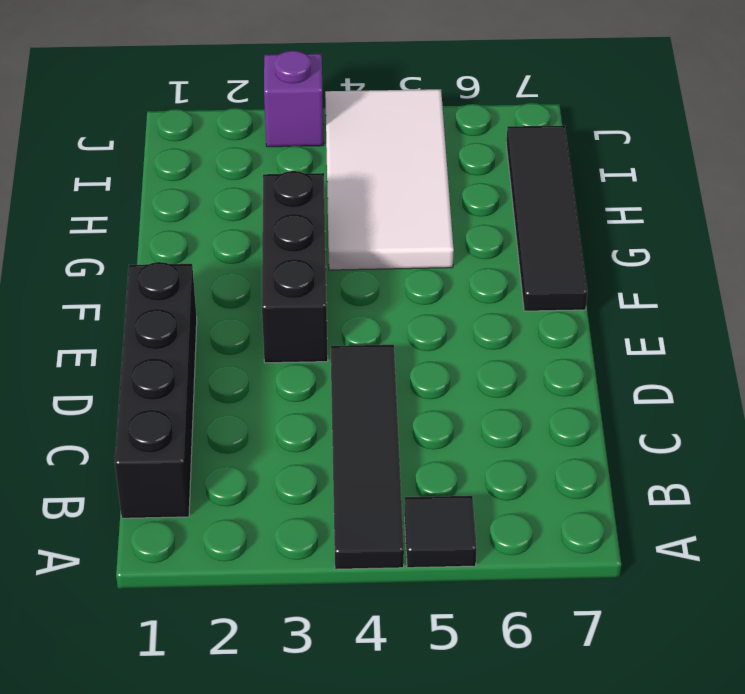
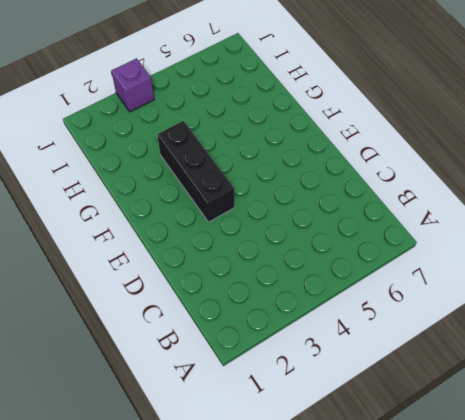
none -> black tile A4:D4 level 1
none -> black tile A5 level 1

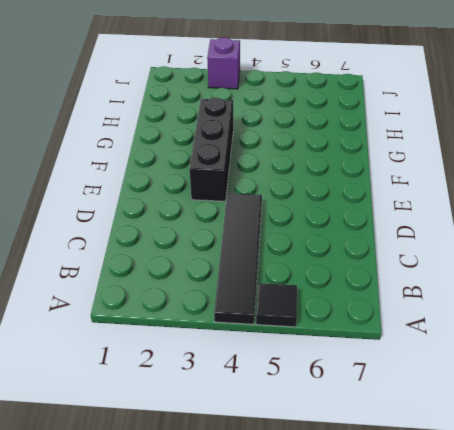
none -> black brick B1:E1 level 1
none -> black tile F7:I7 level 1

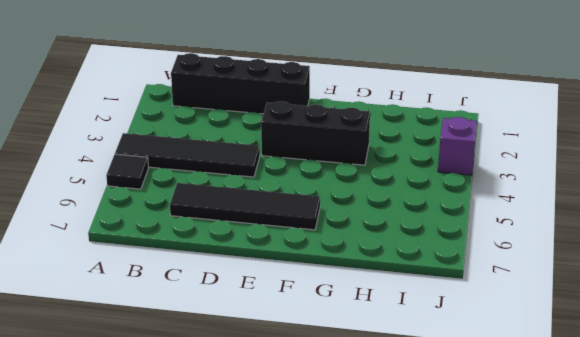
black tile C6:F6 level 1 -> black tile F7:I7 level 1
none -> white tile G4:J5 level 1

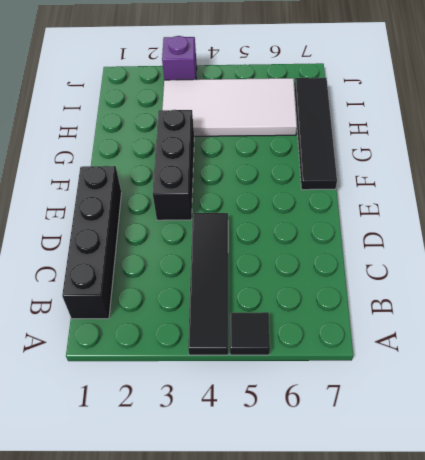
white tile H3:I6 level 1 -> white tile G4:J5 level 1

